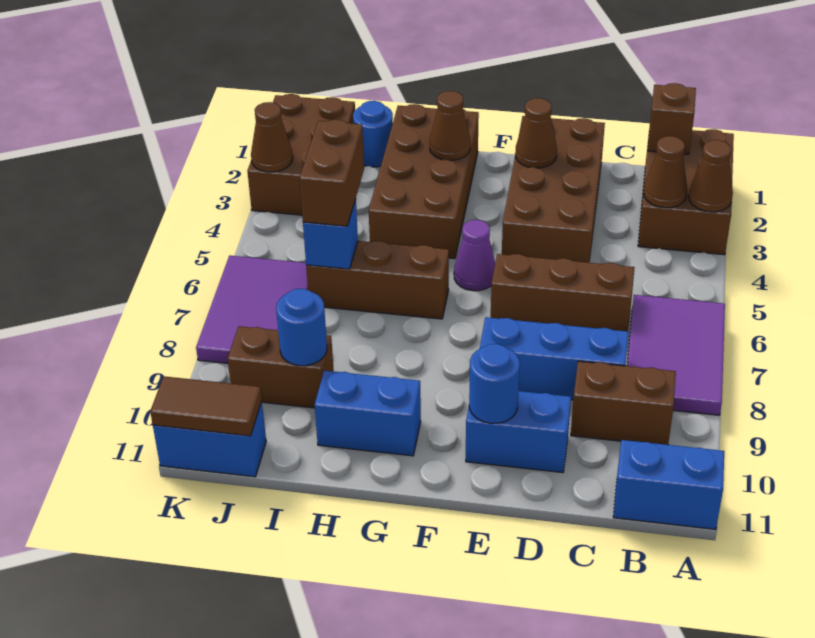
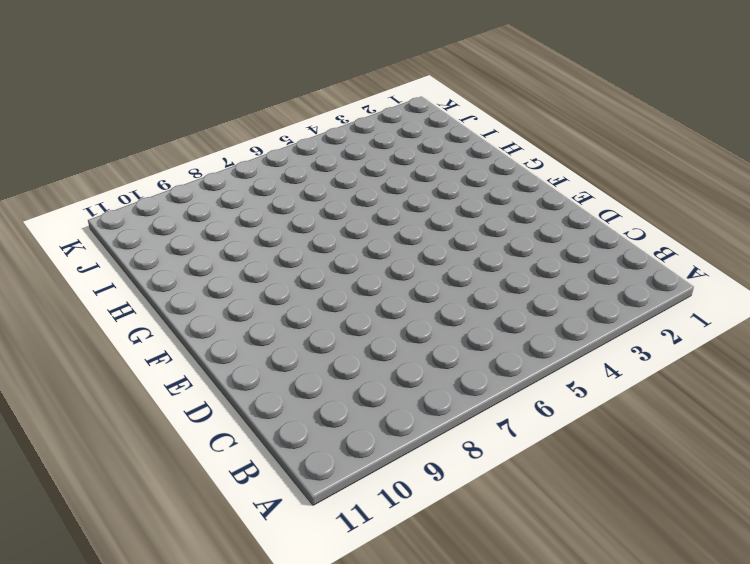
none -> brown brick A1:B3 level 1
none -> purple tile A6:B8 level 1
none -> blue brick A11:B11 level 1

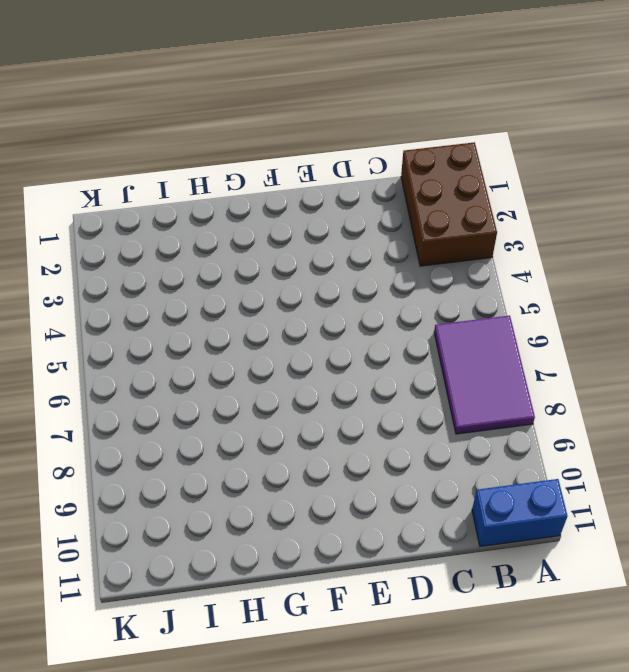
none -> brown brick B9:C9 level 1
none -> brown brick C6:E6 level 1
none -> blue brick C8:E8 level 1

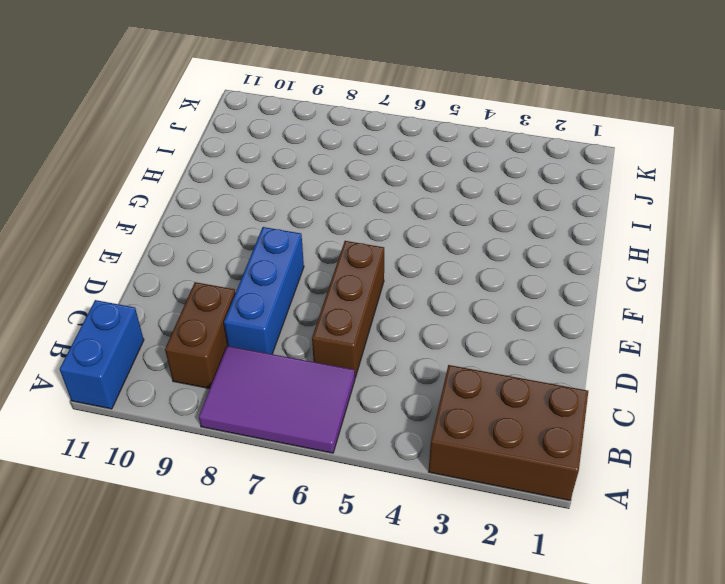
none -> brown brick D1:E4 level 1
none -> blue brick D10:E10 level 1
none -> purple cone F5 level 1

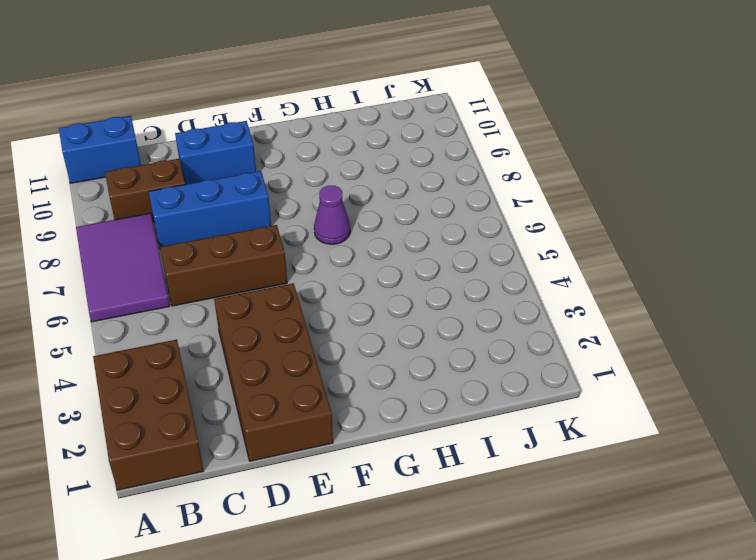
purple cone G7 level 1 -> purple cone F5 level 1
none -> brown brick G1:H4 level 1
none -> brown brick G6:I6 level 1
none -> blue brick G10:H10 level 1

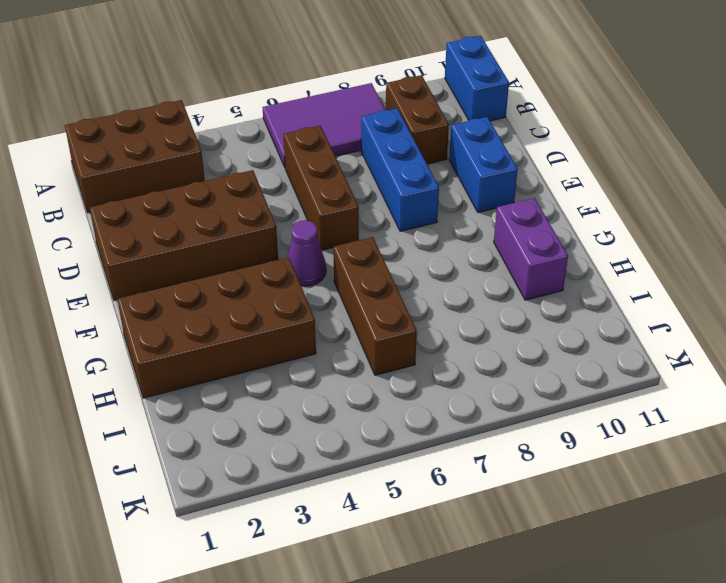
purple brick G10:H10 level 1 -> blue brick G10:H10 level 1
none -> blue round brick I1 level 1
none -> brown brick I9:J9 level 1
none -> brown brick J1:K3 level 1

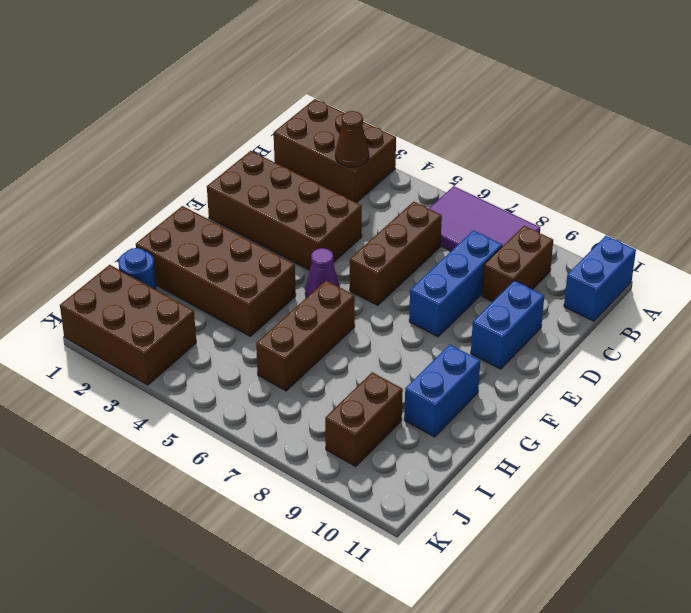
none -> purple tile J6:K8 level 1
none -> blue brick J11:K11 level 1
none -> brown cone A3 level 2

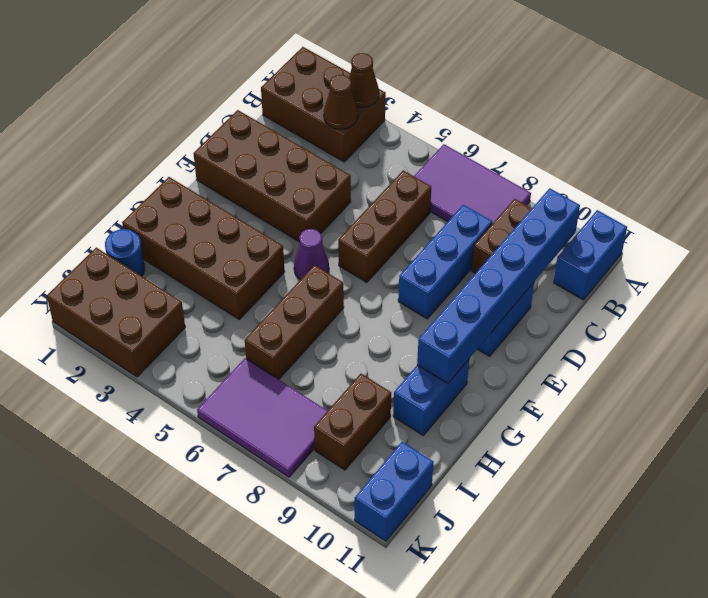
blue brick B10:G10 level 2 -> blue round brick E10 level 2
none -> brown brick B1 level 2
none -> brown cone E2 level 2
none -> brown cone G2 level 2

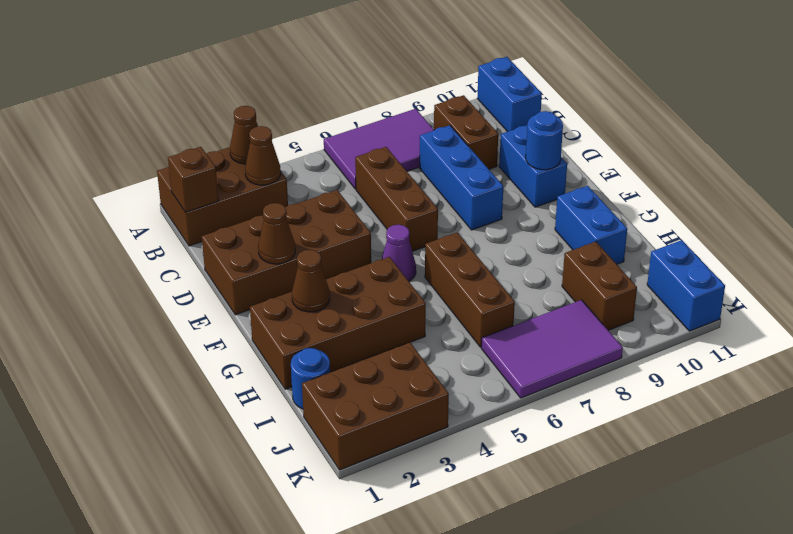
none -> blue brick I6 level 2
none -> blue round brick I9 level 2
none -> brown tile J11:K11 level 2

